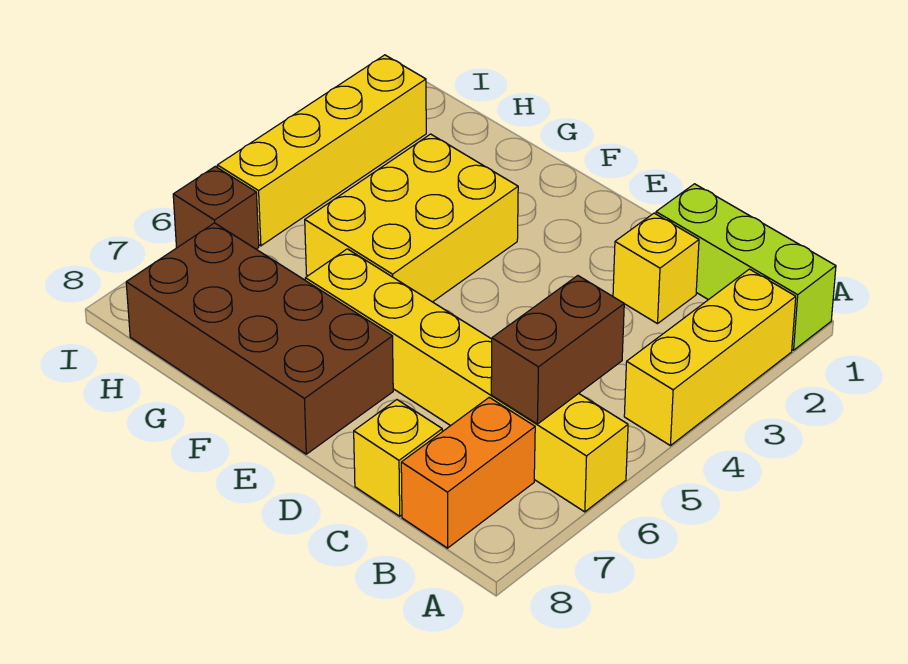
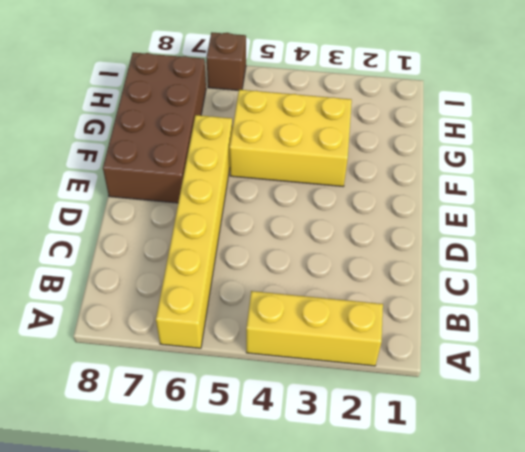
none -> lime brick A1:C1 level 1
none -> orange brick B7:B8 level 1

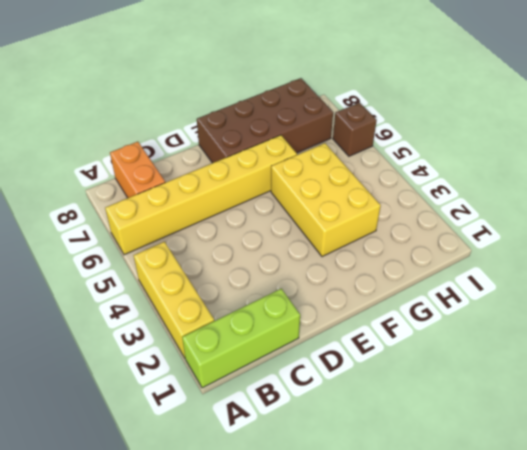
none -> yellow brick C2 level 1
none -> yellow brick C8 level 1

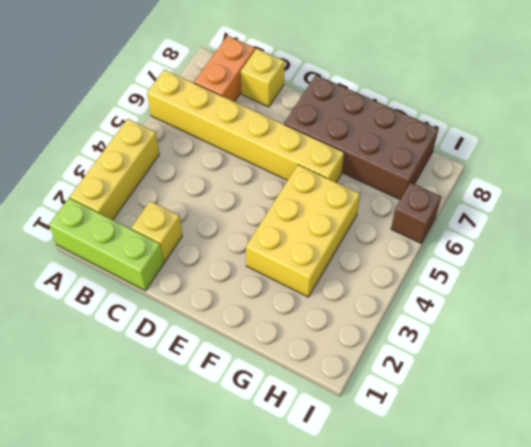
none -> yellow brick I2:I5 level 1
none -> brown brick B5:B6 level 2

